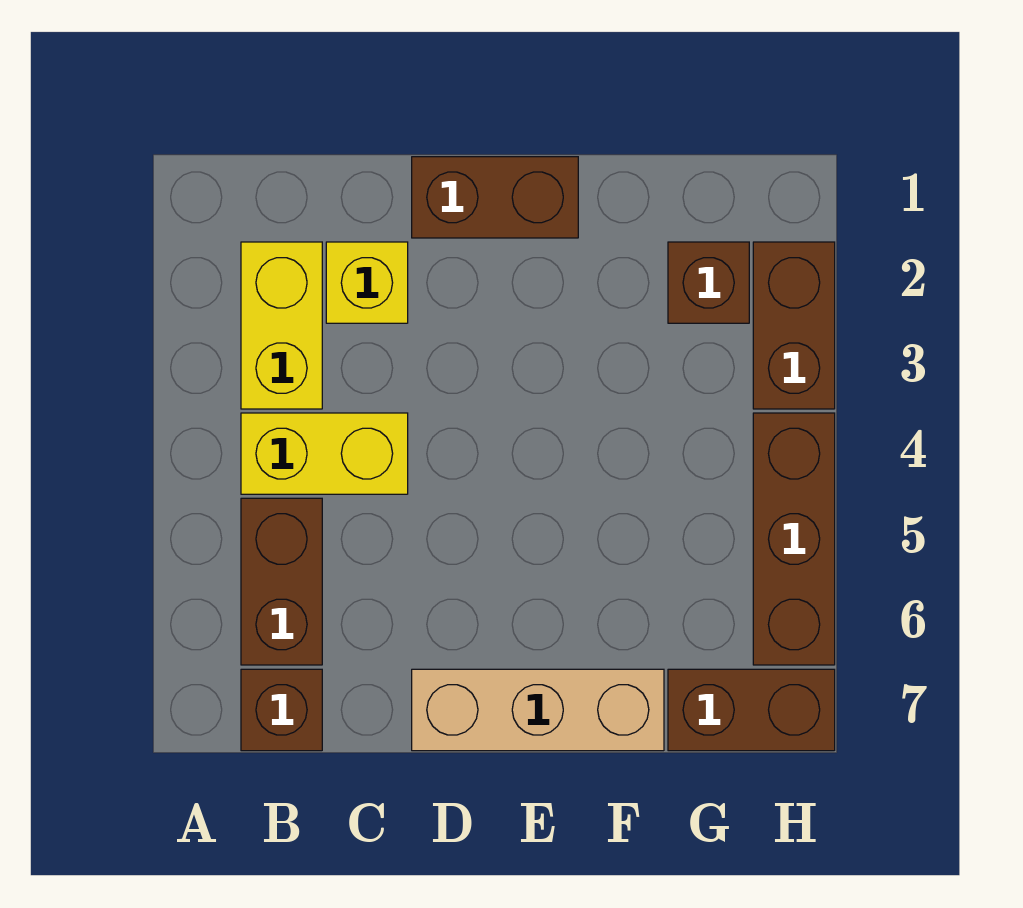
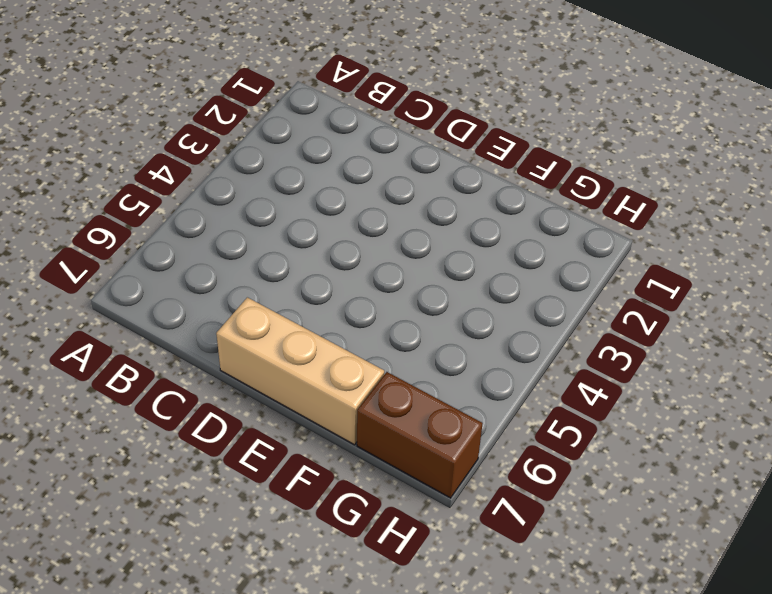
none -> yellow brick B2:B3 level 1
none -> yellow brick B4:C4 level 1

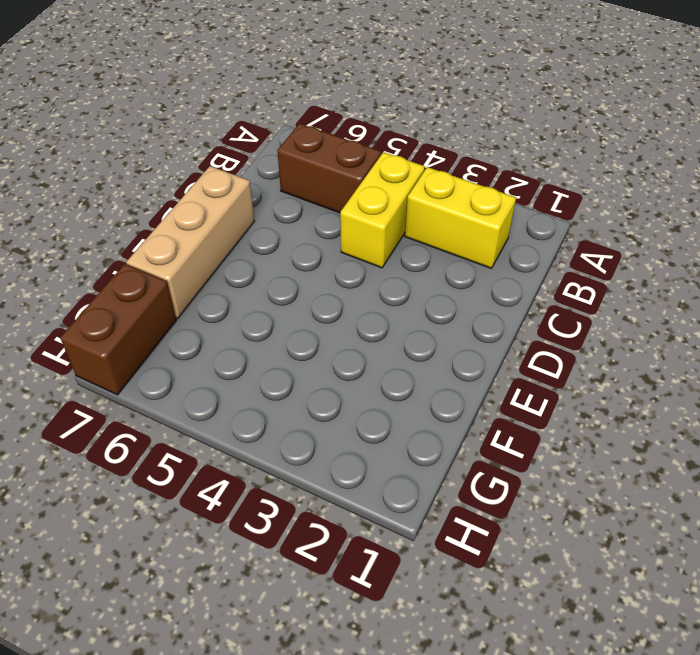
none -> brown brick B7 level 1
none -> yellow brick C2 level 1

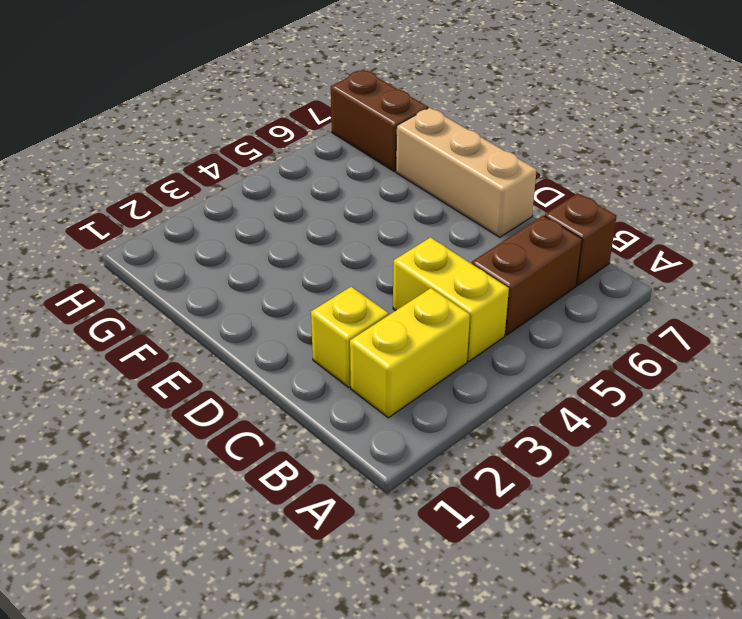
none -> brown brick D1:E1 level 1
none -> brown brick G2 level 1

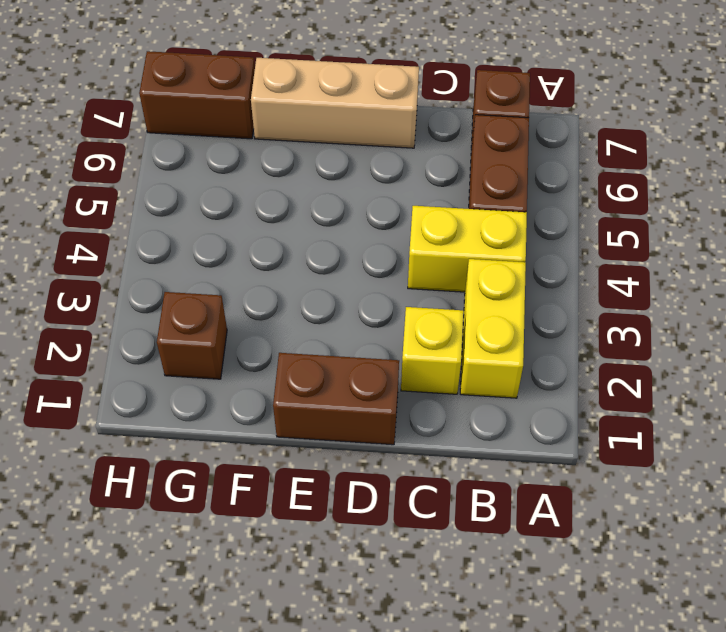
none -> brown brick H2:H3 level 1
none -> brown brick H4:H6 level 1

